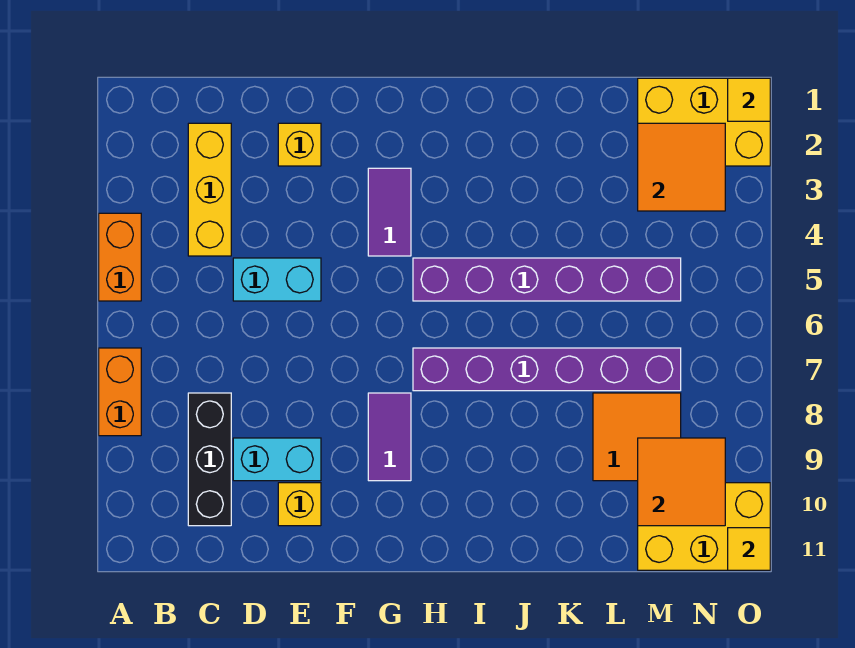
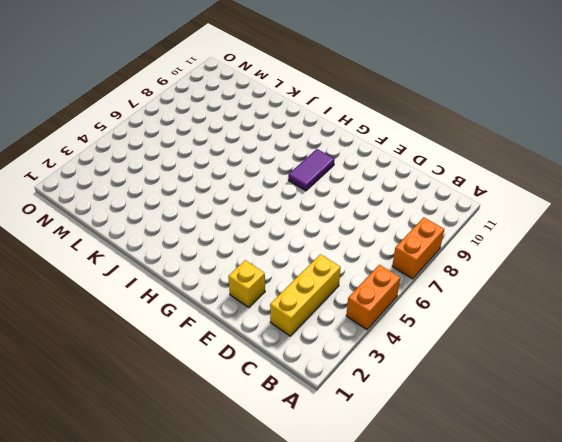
none -> black brick C8:C10 level 1
none -> cyan brick D5:E5 level 1
none -> cyan brick D9:E9 level 1

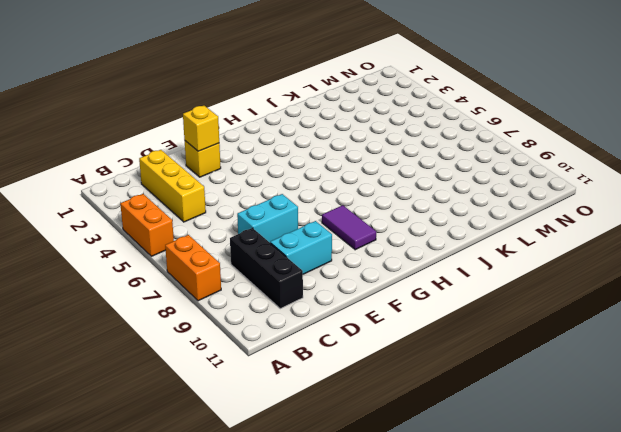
cyan brick D7:E7 level 1 -> cyan brick D5:E5 level 1
yellow brick E2 level 2 -> yellow brick E10 level 1
none -> purple tile G3:G4 level 1
none -> purple brick H5:M5 level 1
none -> purple brick H7:M7 level 1

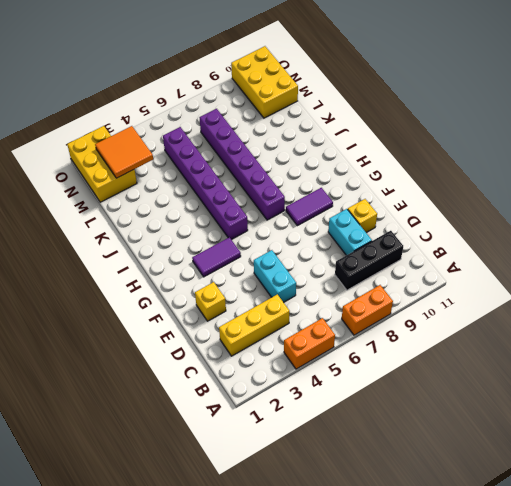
none -> orange tile L8:M9 level 1
none -> orange tile M9:N10 level 2
none -> yellow tile O1 level 2

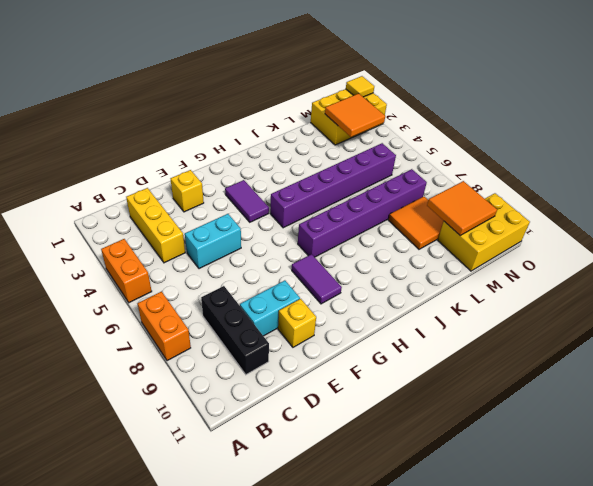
none -> yellow tile O11 level 2

